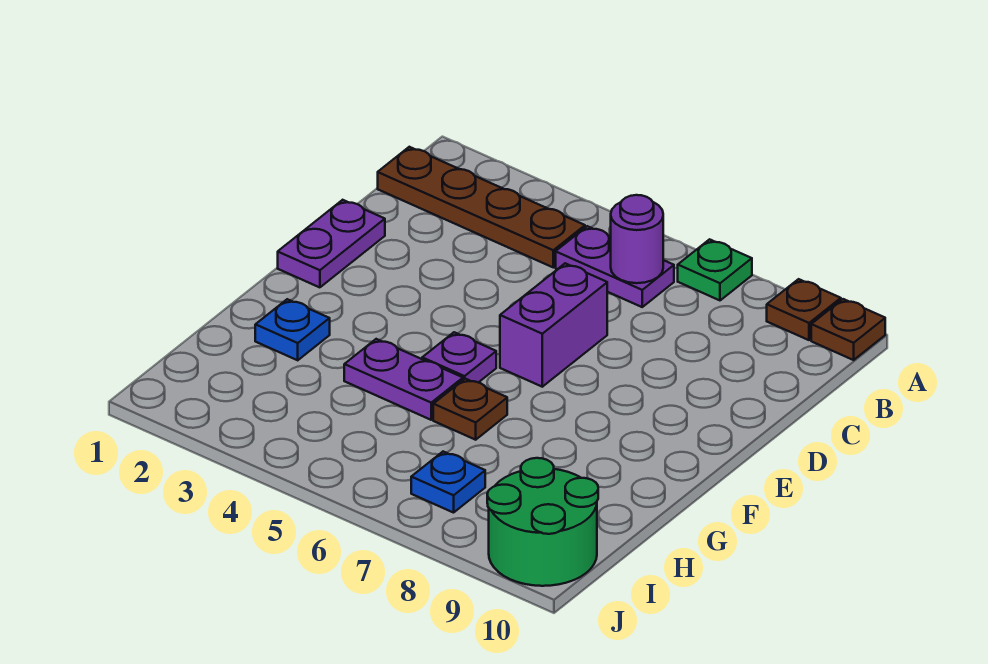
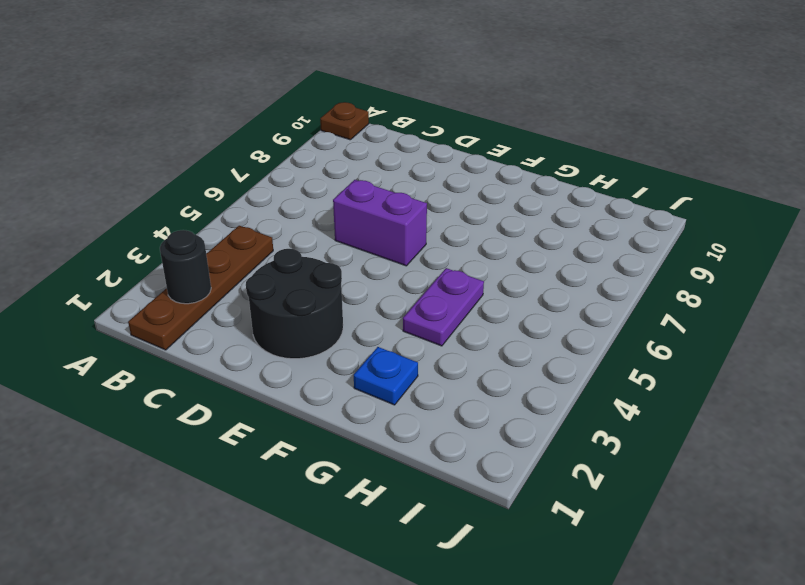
black round brick B2 level 2 -> none
black round brick D2:E3 level 1 -> none
none -> green plate A7 level 1
none -> brown plate A9 level 1
none -> purple plate B5:B6 level 1

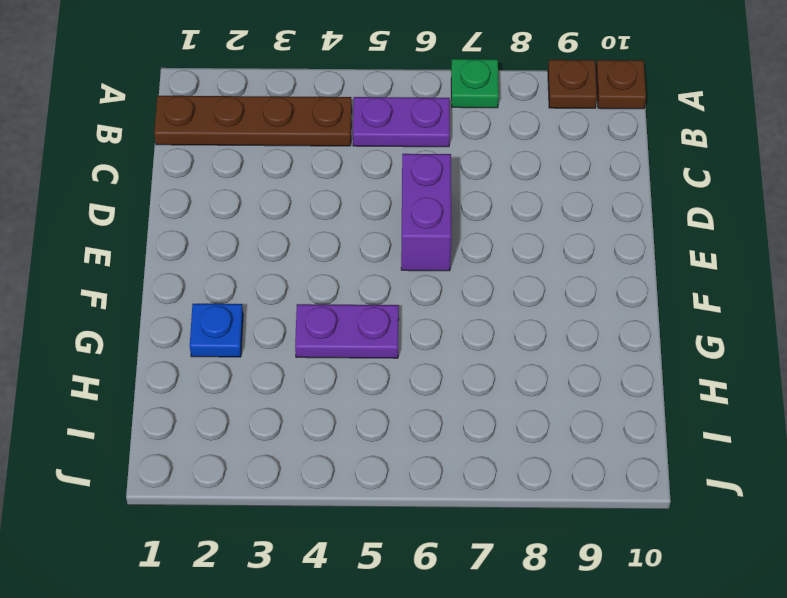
none -> purple plate D1:E1 level 1
none -> purple plate F5 level 1
none -> brown plate G6 level 1

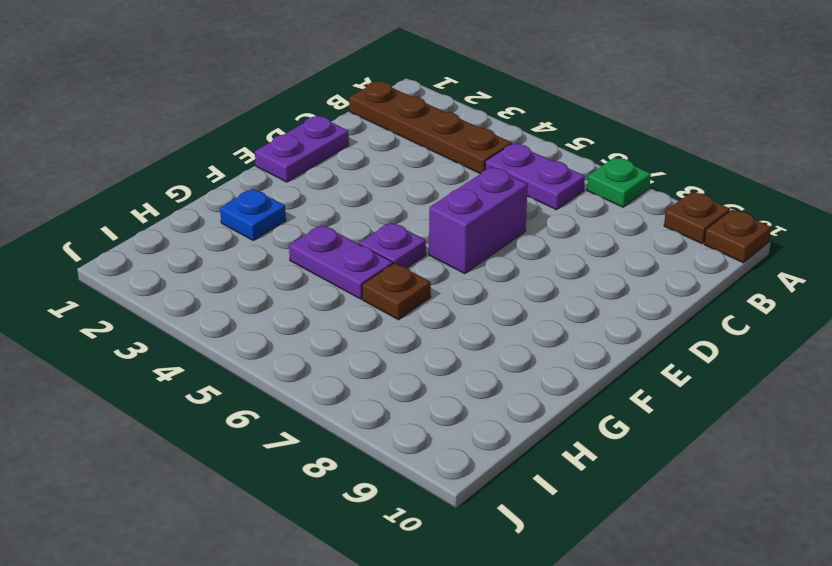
none -> blue plate I7 level 1
none -> green round brick I9:J10 level 1
none -> purple round brick B6 level 2

